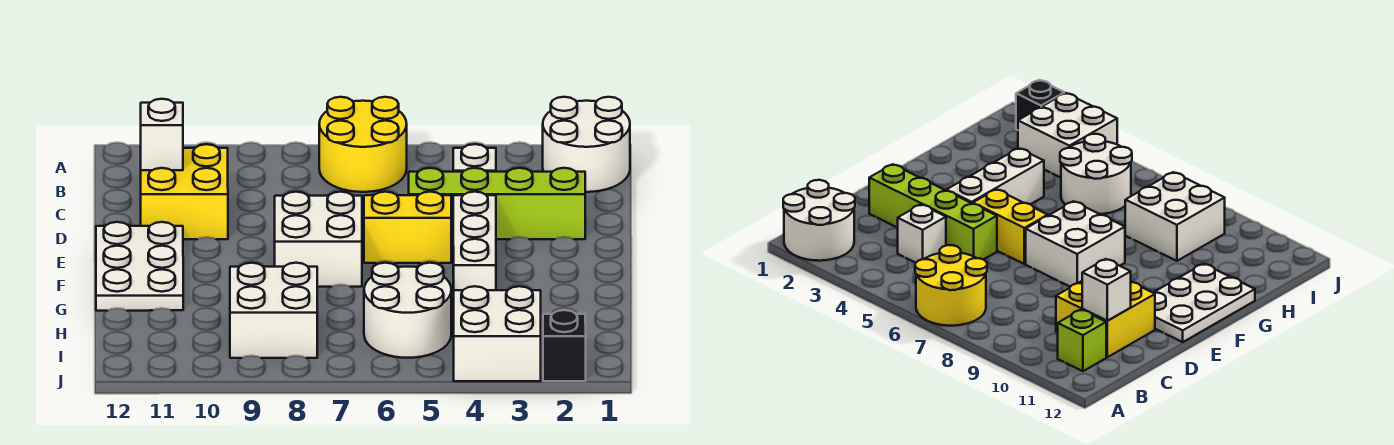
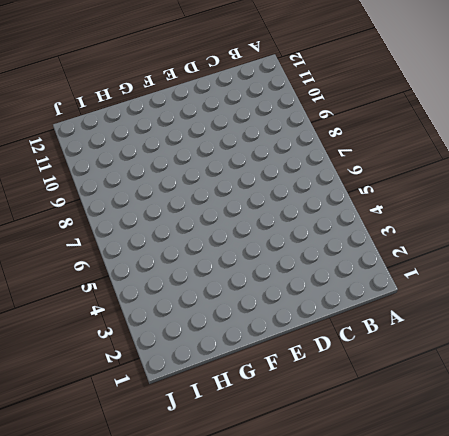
none -> white round brick A1:B2 level 1
none -> yellow round brick A6:B7 level 1
none -> lime brick B11 level 1

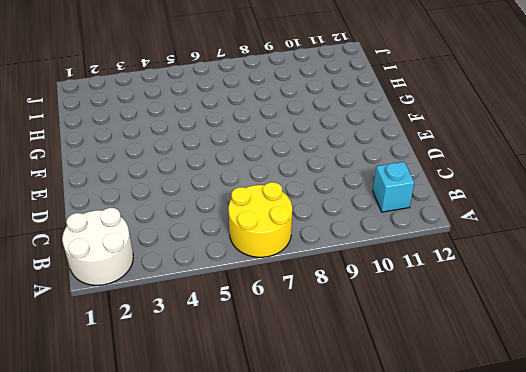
cyan brick B11 level 1 -> lime brick B11 level 1
none -> white brick C4 level 1
none -> yellow brick C10:D11 level 1
none -> lime brick D2:D5 level 1

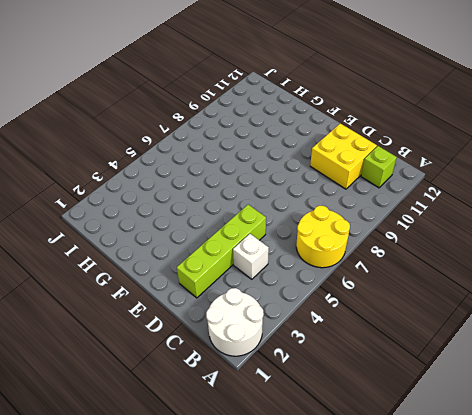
none -> white brick E4:G4 level 1
none -> yellow brick E5:E6 level 1
none -> white brick E7:F8 level 1

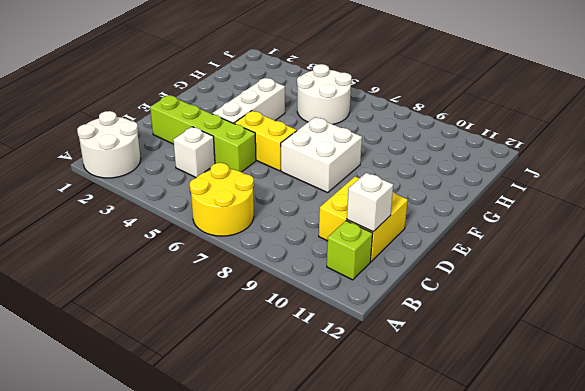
none -> white plate E11:G12 level 1
none -> white brick H8:I9 level 1
none -> white brick I3:J4 level 1

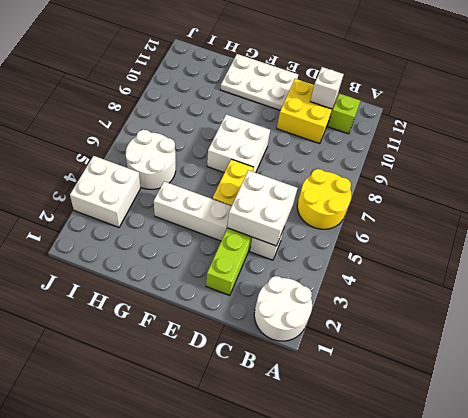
white brick C4:D5 level 2 -> white brick H8:I9 level 1
none -> black brick J2 level 1

